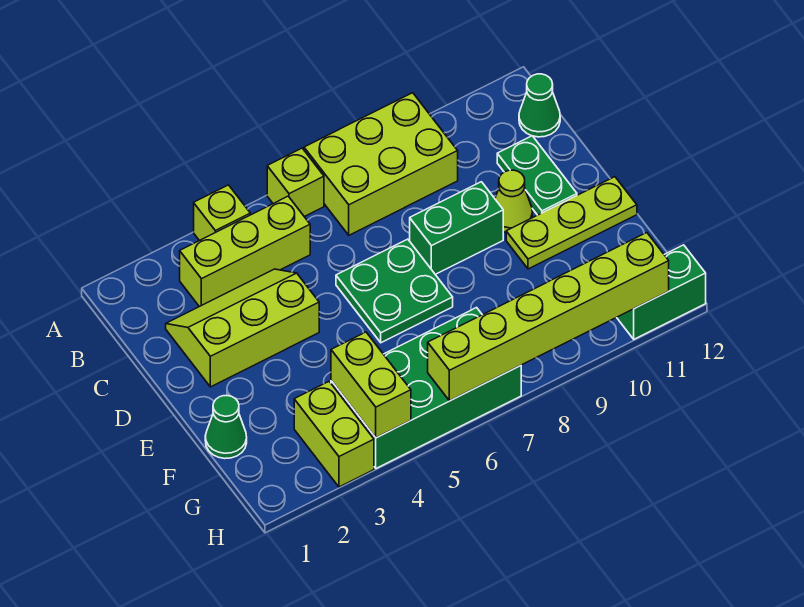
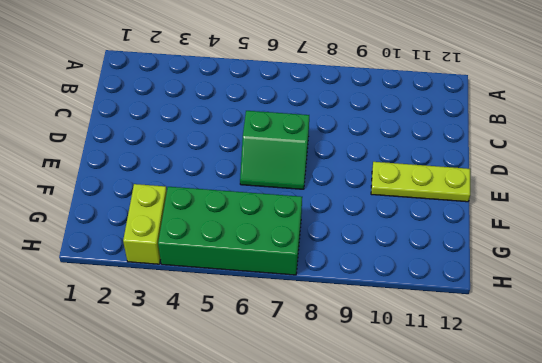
green slope D6:E7 level 1 top D -> green plate D6:E7 level 1
none -> lime brick A4 level 1
none -> lime brick A6 level 1
none -> lime brick A7:B9 level 1

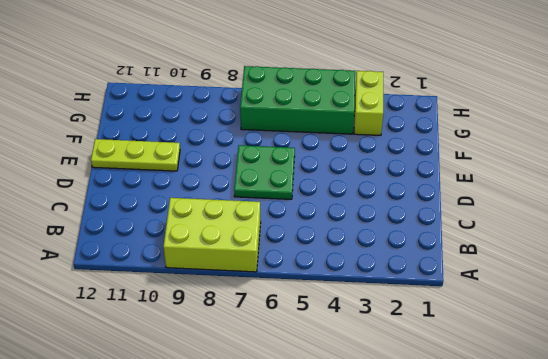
none -> lime brick A4 level 1
none -> lime brick A6 level 1
none -> lime brick B3:B5 level 1

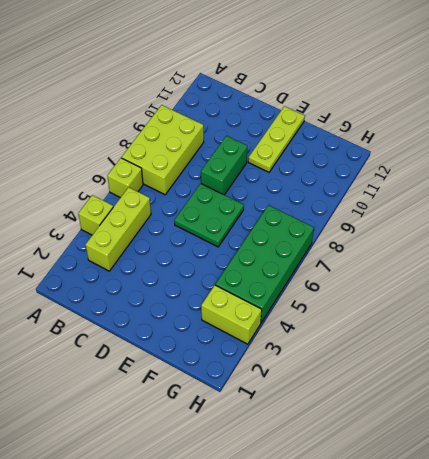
none -> green cone B12 level 1
none -> lime slope C2:D4 level 1 top D
none -> green plate C11:D11 level 1

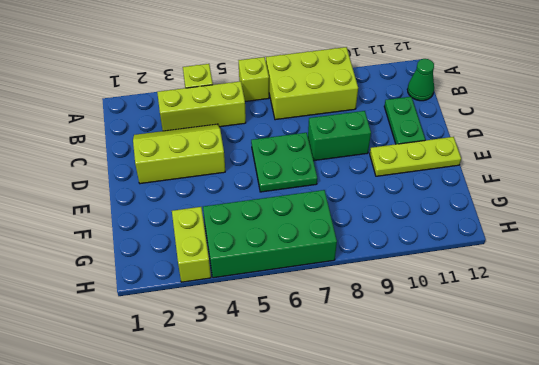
none -> lime cone D10 level 1
none -> green cone F1 level 1
none -> green brick H11:H12 level 1

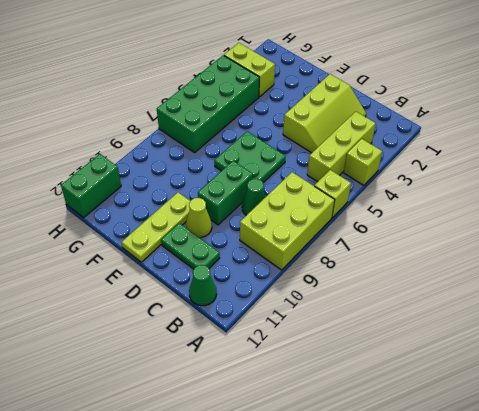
green cone C8 level 1 -> green cone F1 level 1
none -> lime brick G4:H4 level 2
none -> lime brick H6:H11 level 2

